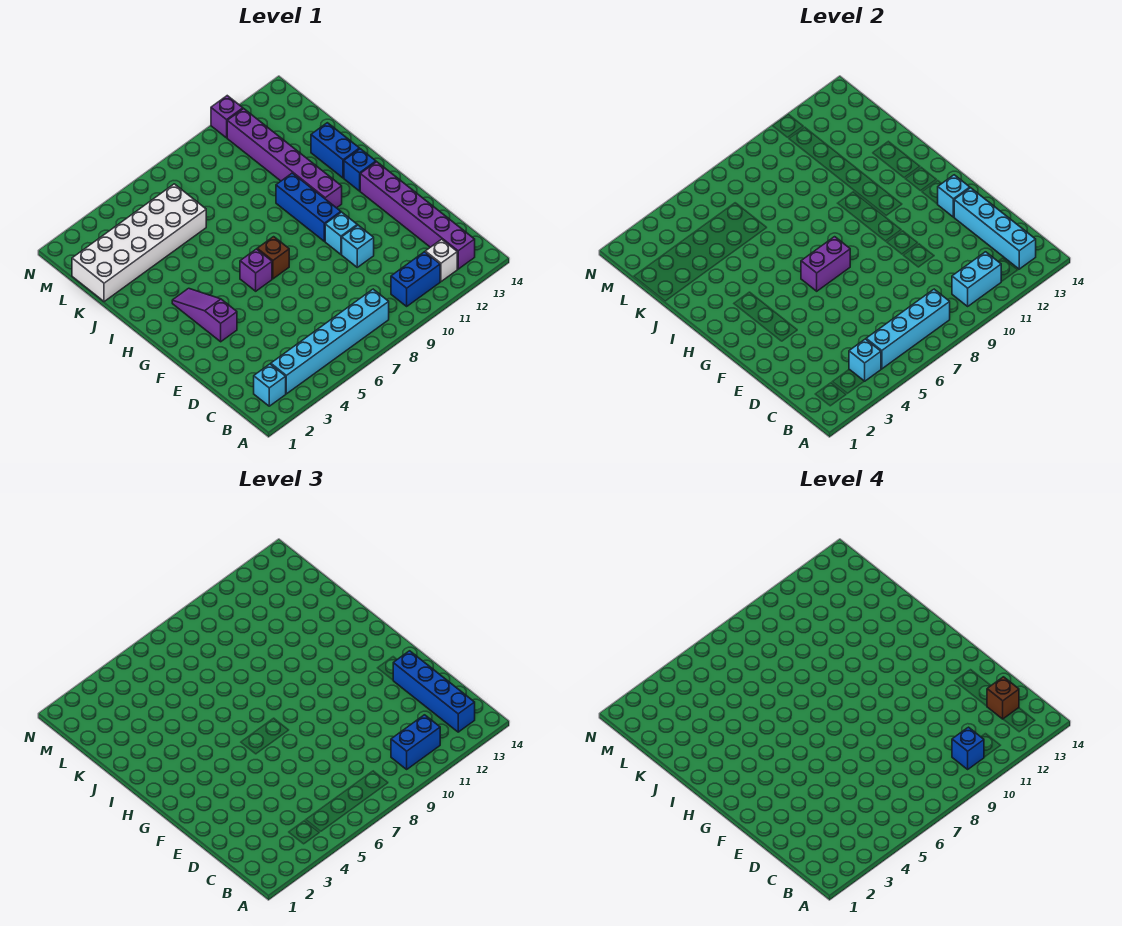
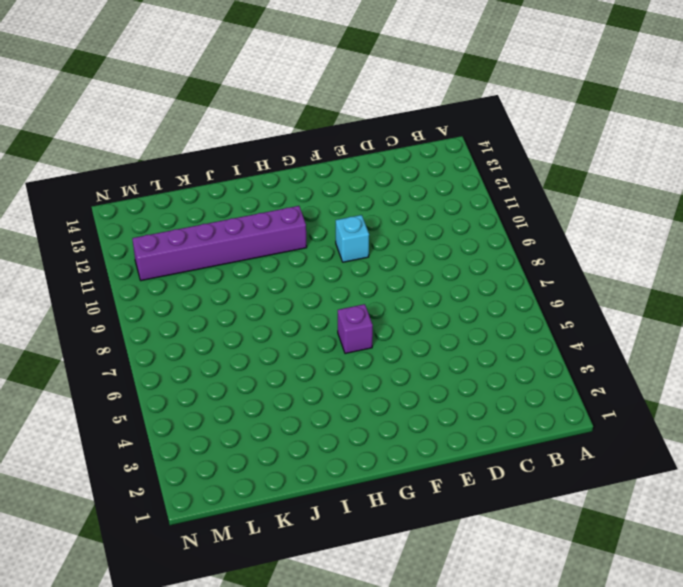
none -> cyan brick B2 level 1
none -> cyan brick B3:B8 level 1
none -> blue brick B10:B11 level 1

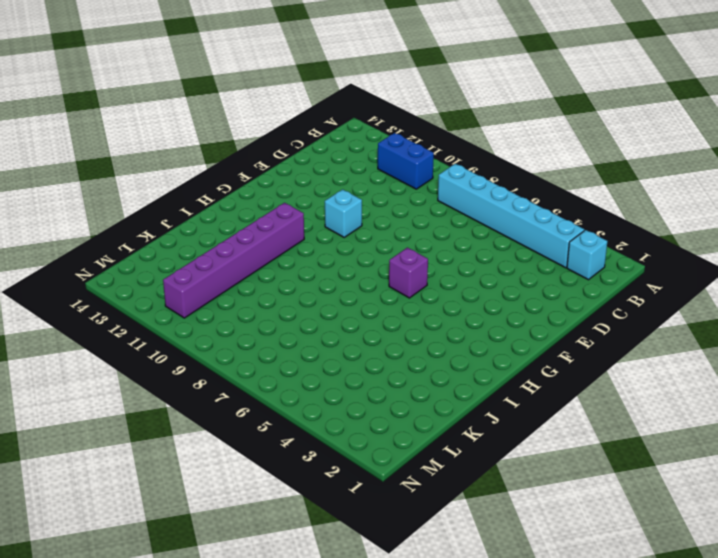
none -> white brick B12 level 1
none -> purple brick B13:G13 level 1
none -> cyan brick E10 level 1

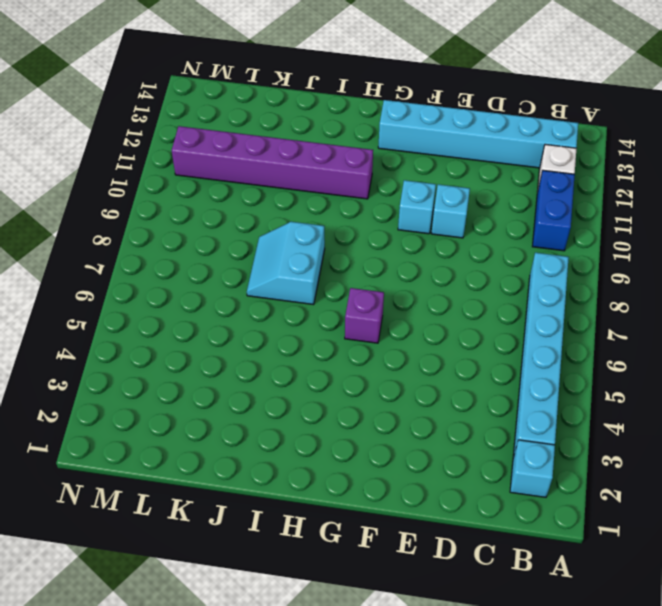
cyan brick B13:G13 level 1 -> purple brick B13:G13 level 1
cyan slope I7:J8 level 1 top I -> none
none -> purple slope F3:H3 level 1 top F
none -> brown brick G7 level 1
none -> blue brick G10:I10 level 1

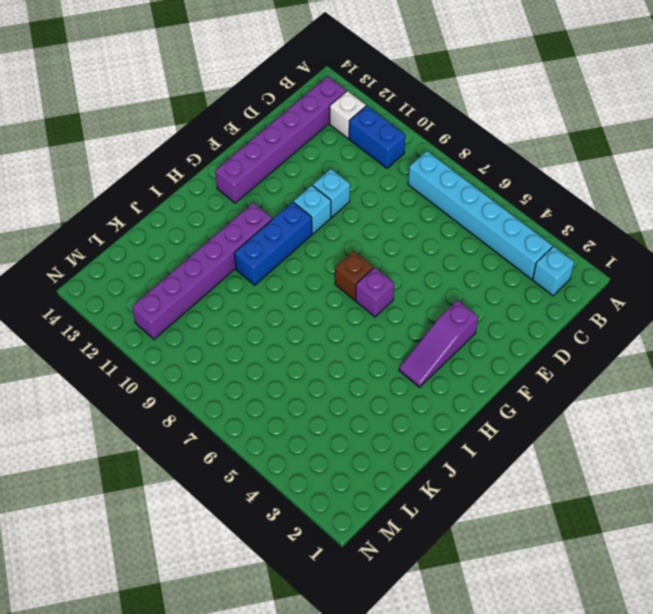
none -> blue brick H13 level 1
none -> blue brick I13:J13 level 1
none -> white brick K1:L6 level 1

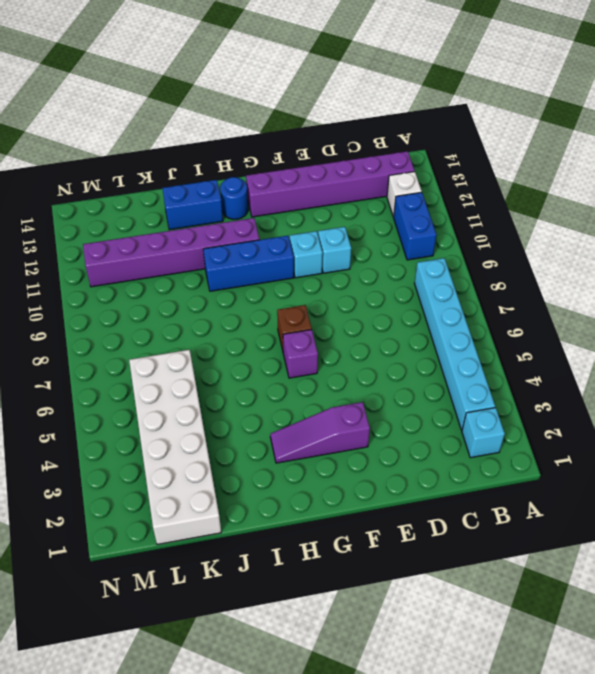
blue round brick H13 level 1 -> blue brick H13 level 1
none -> purple brick N11 level 1
none -> cyan brick B4 level 2
none -> cyan brick B5:B8 level 2

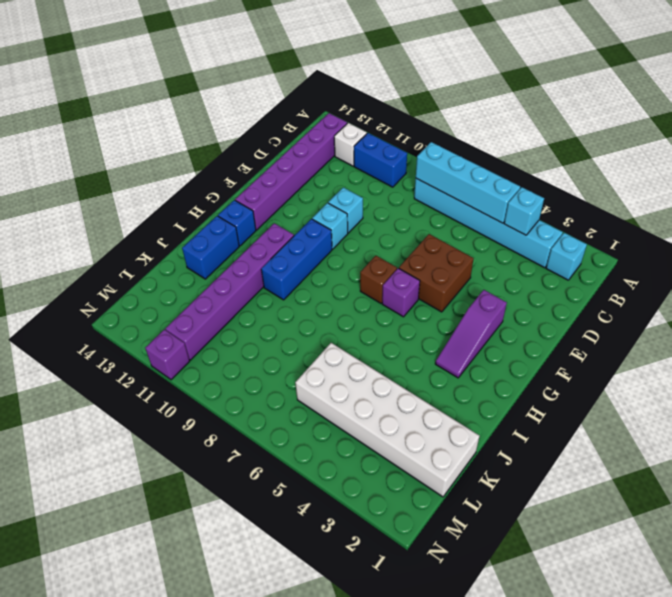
brown brick E5:F6 level 1 -> none
none -> cyan brick B10:B11 level 2
none -> cyan brick B13:E13 level 2
none -> cyan brick F13 level 2

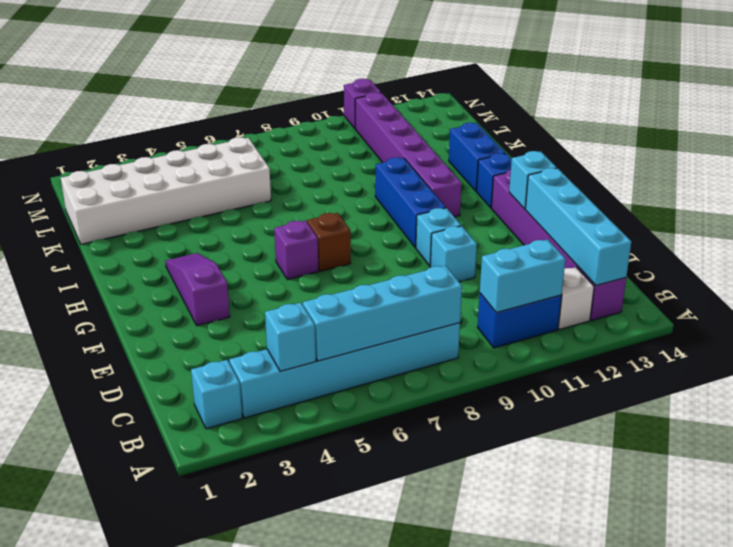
none -> purple brick G6:G7 level 2
none -> blue brick B10:B11 level 3
none -> blue brick B13:E13 level 3

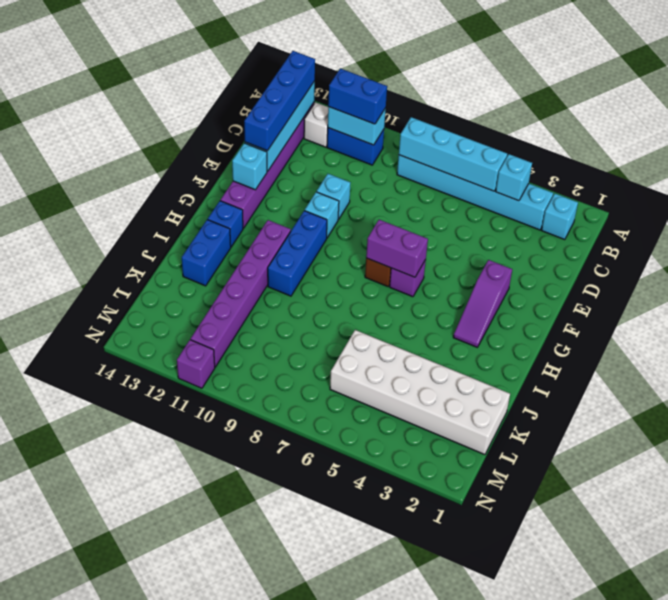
none -> blue brick B10 level 4
none -> brown brick C13 level 4

